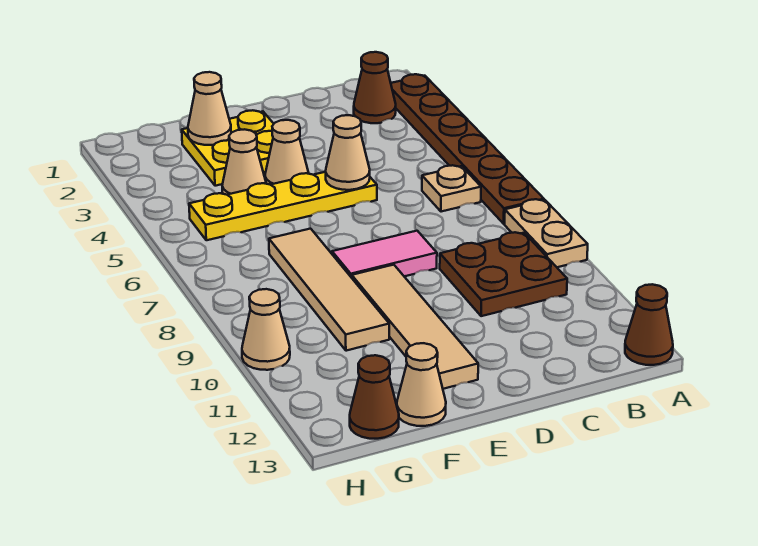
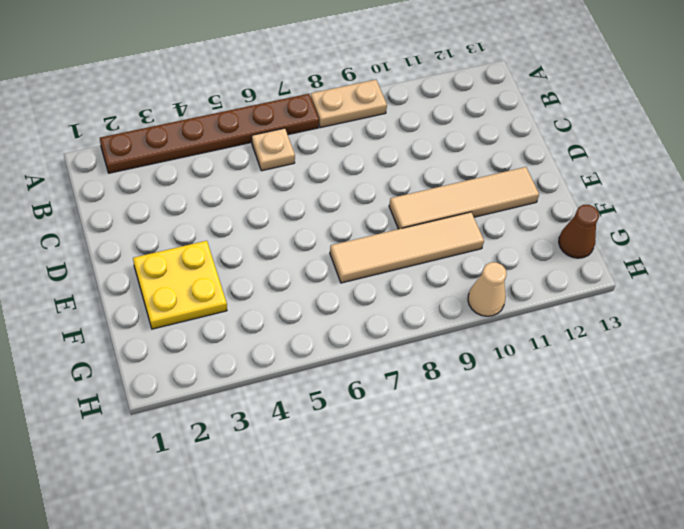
none -> brown cone A13 level 1
none -> brown cone B2 level 1
none -> brown plate B9:C10 level 1

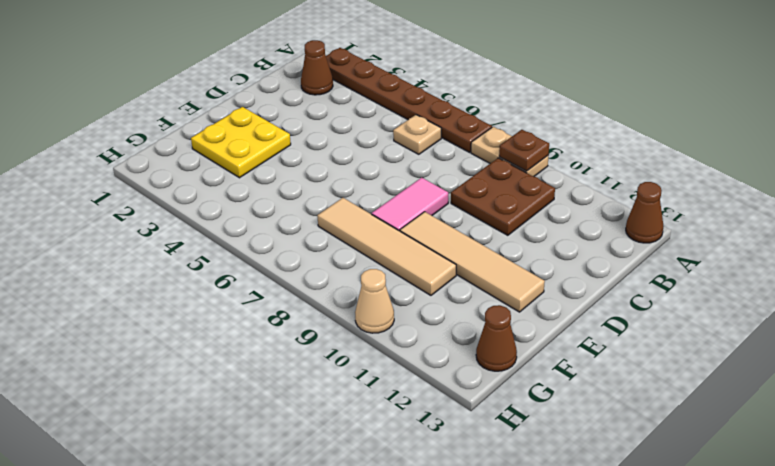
brown plate A9 level 2 -> none
none -> yellow plate D5:G5 level 1
none -> tan cone E4 level 1
none -> tan cone F4 level 1

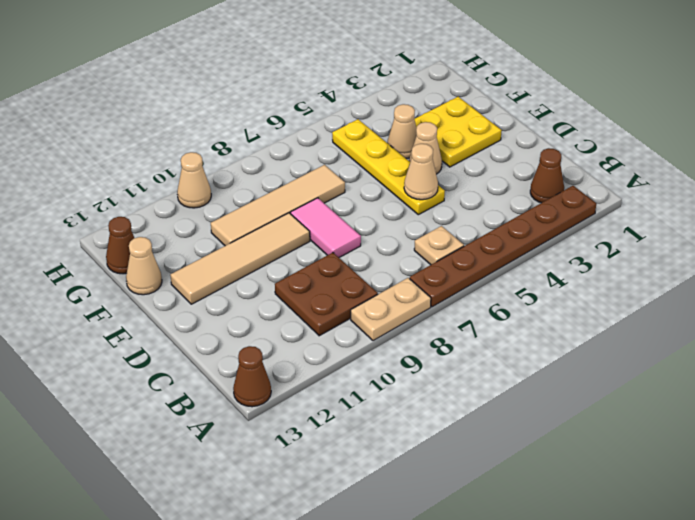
none -> tan cone F2 level 2

